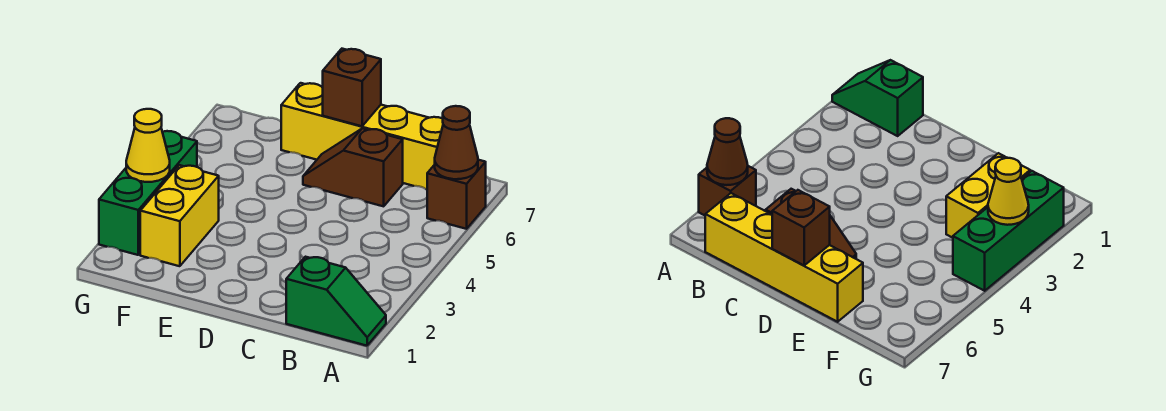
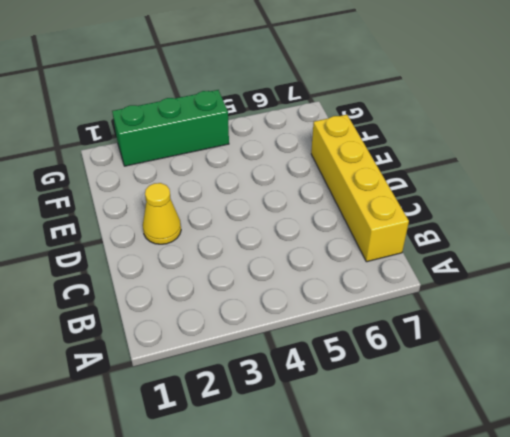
yellow cone D2 level 1 -> yellow cone G3 level 2
none -> green slope A1:B1 level 1 top B
none -> brown brick A6 level 1

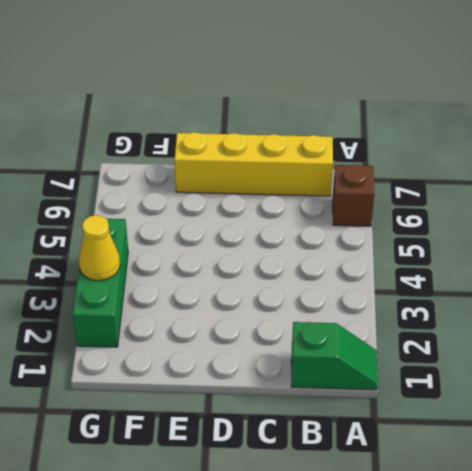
none -> brown slope C6:D6 level 1 top C
none -> yellow brick F2:F3 level 1

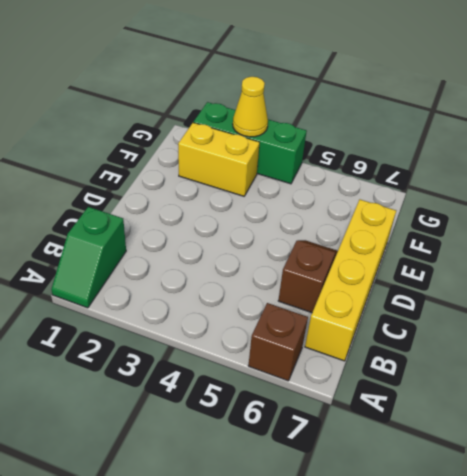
none -> brown cone A6 level 2
none -> brown brick D7 level 2

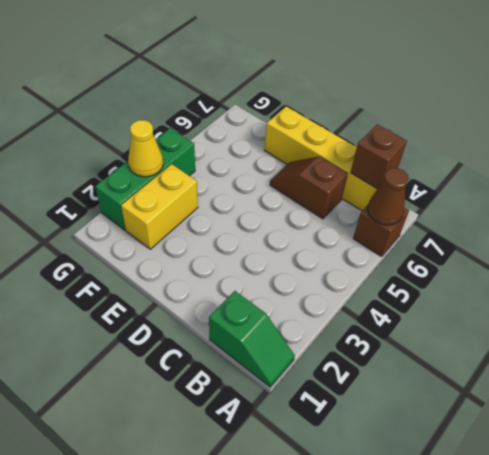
brown brick B7 level 2 -> brown brick D7 level 2

